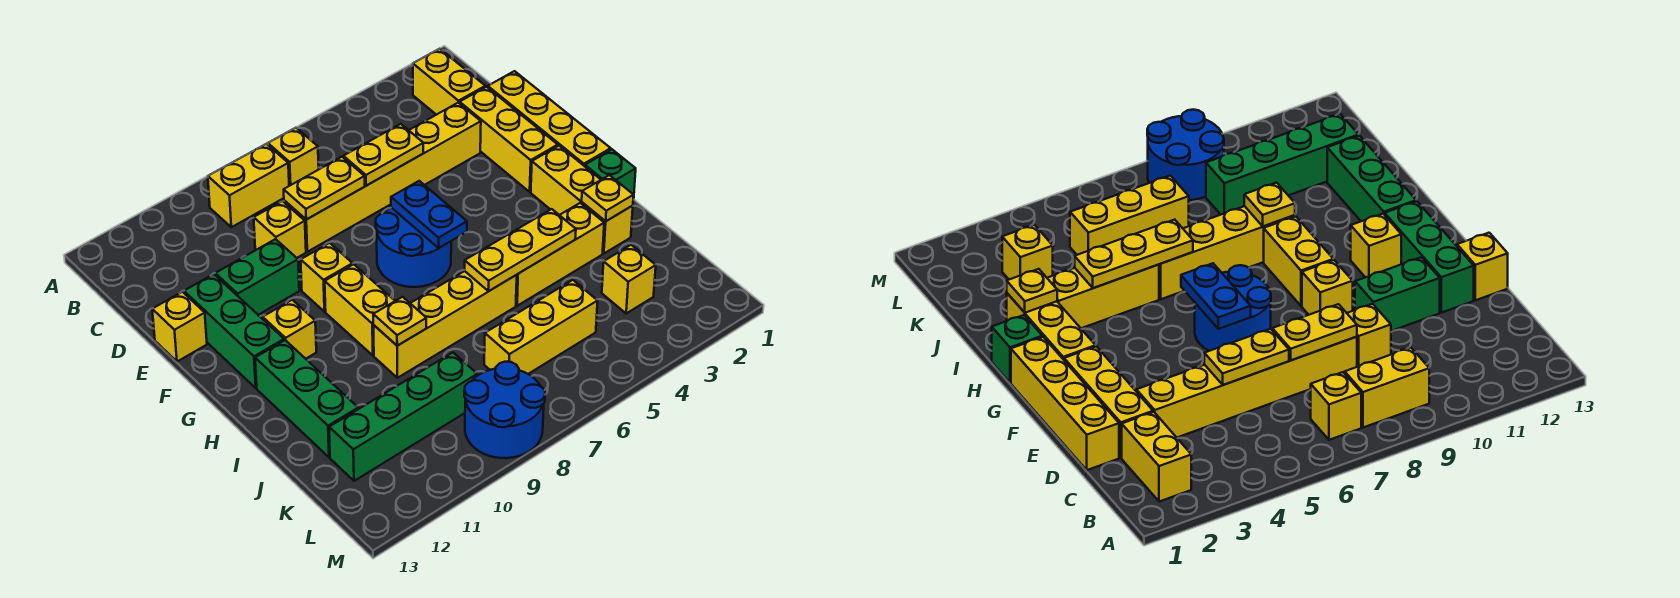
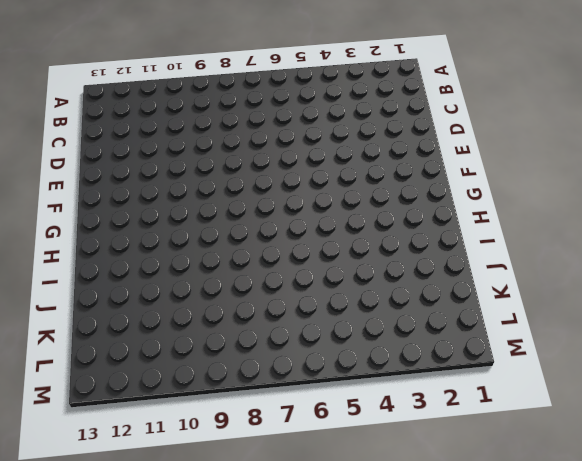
none -> yellow brick B2:C2 level 1
none -> yellow brick B7 level 1
none -> yellow brick B8:B9 level 1

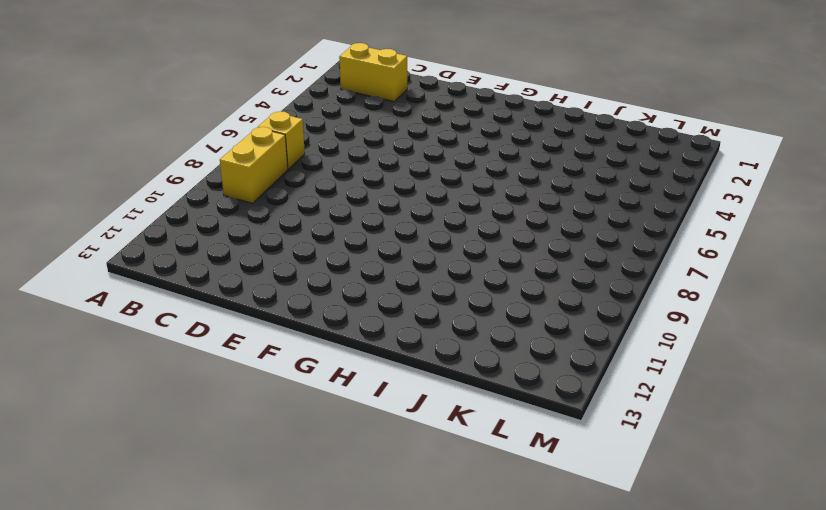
none -> yellow brick D1:G1 level 1
none -> yellow brick D2:F2 level 1
none -> yellow brick D3:D8 level 1

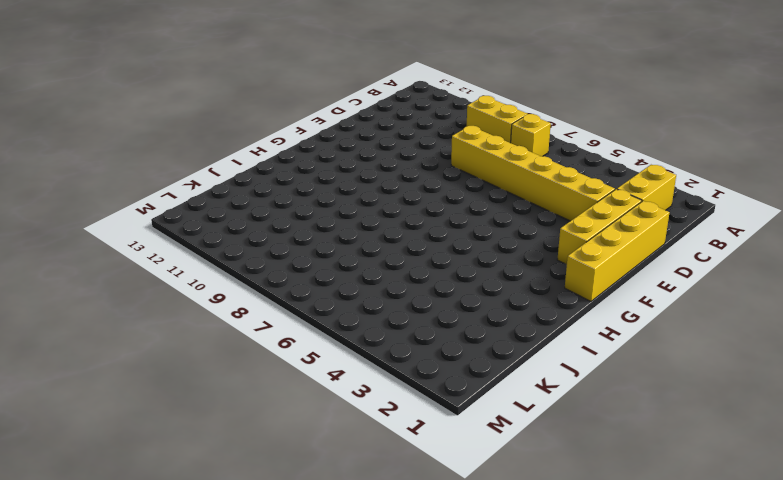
none -> yellow brick D9 level 1
none -> green brick E10:E11 level 1
none -> green brick E12:G12 level 1

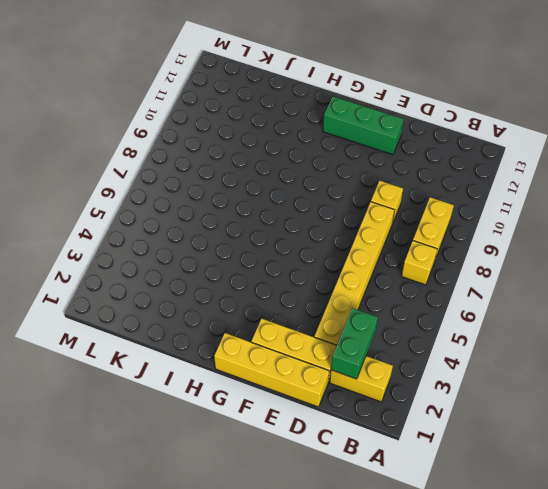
green brick C2:C3 level 2 -> green brick E10:E11 level 1
none -> yellow brick E13 level 1
none -> blue round brick F6:G7 level 1
none -> yellow brick F9 level 1

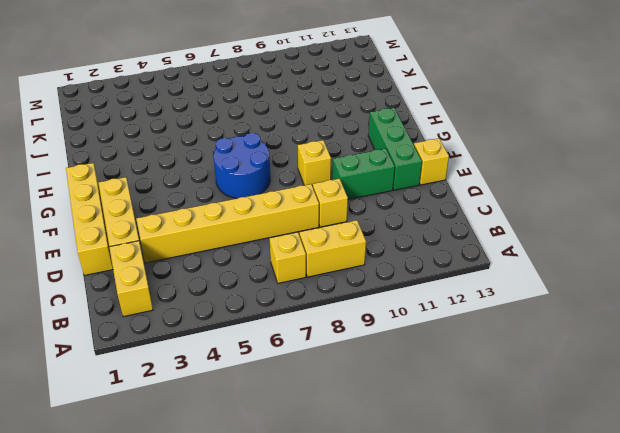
none -> yellow brick G2:I2 level 1
none -> yellow brick G9:H9 level 1
none -> yellow brick G11 level 1

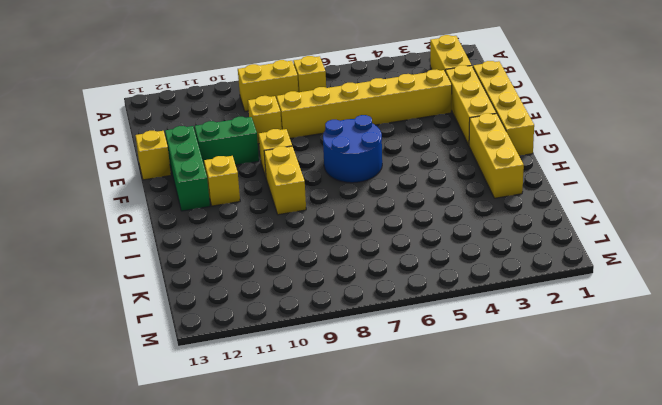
none -> green brick H1 level 1
none -> green brick H12:J12 level 1
none -> yellow brick I3:I5 level 1

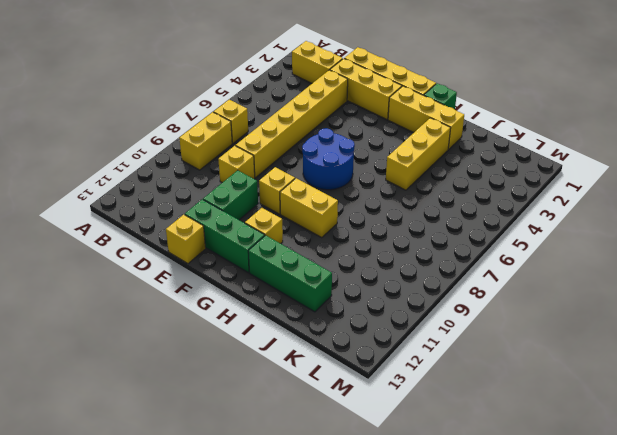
none -> yellow brick I6:I9 level 1
none -> yellow brick K3 level 1
none -> yellow brick K5:K7 level 1

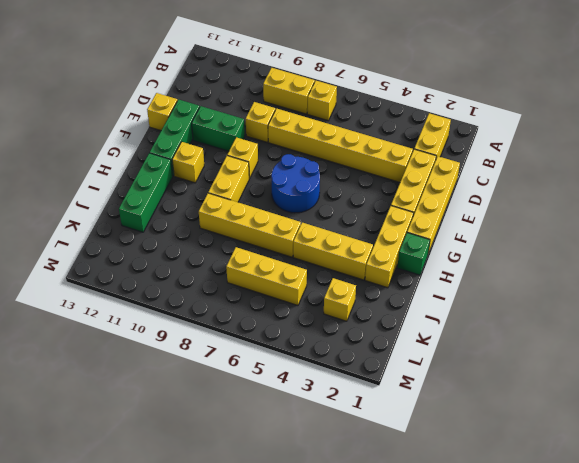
none -> green brick K9:K12 level 1
none -> blue round brick L8:M9 level 1
none -> yellow plate D5:D6 level 2

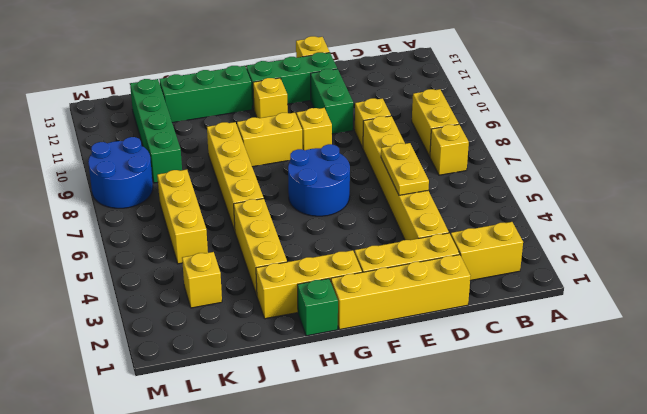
none -> yellow plate D7:D8 level 2
none -> blue plate F6:G6 level 2
none -> yellow plate I2 level 2

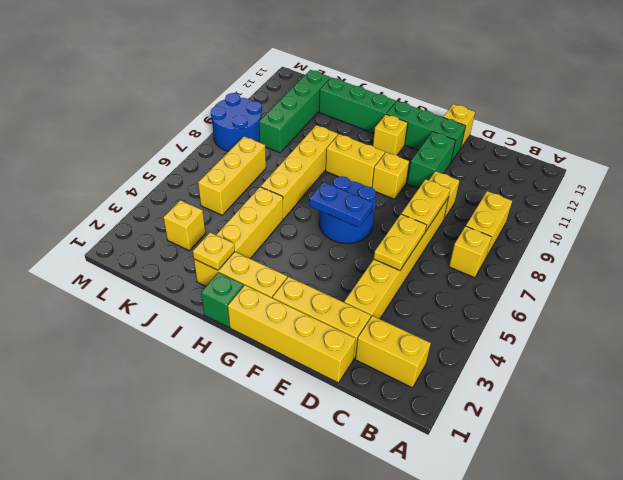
none -> yellow plate I4:I6 level 2
none -> yellow plate I9 level 2

